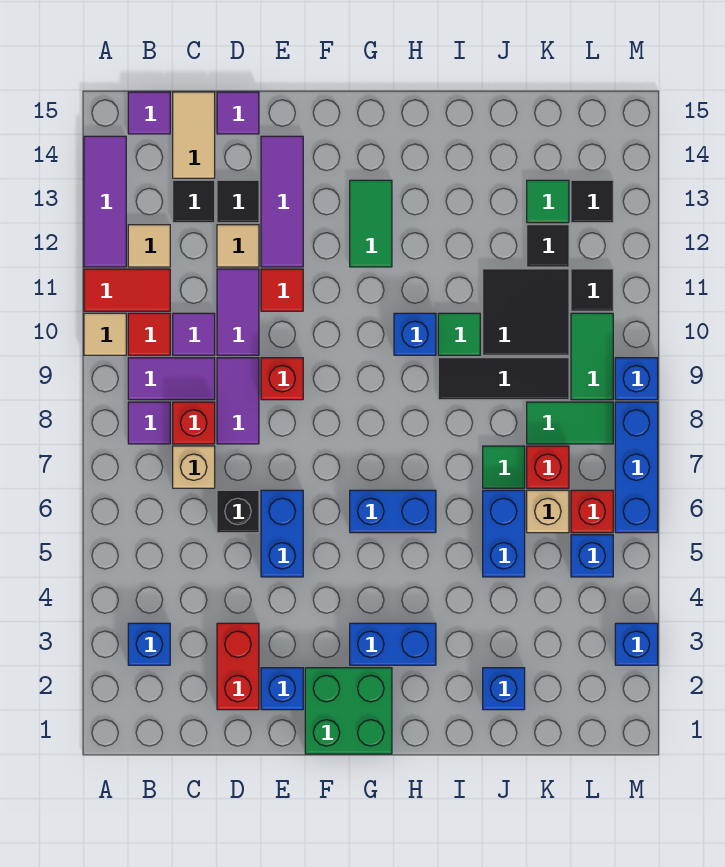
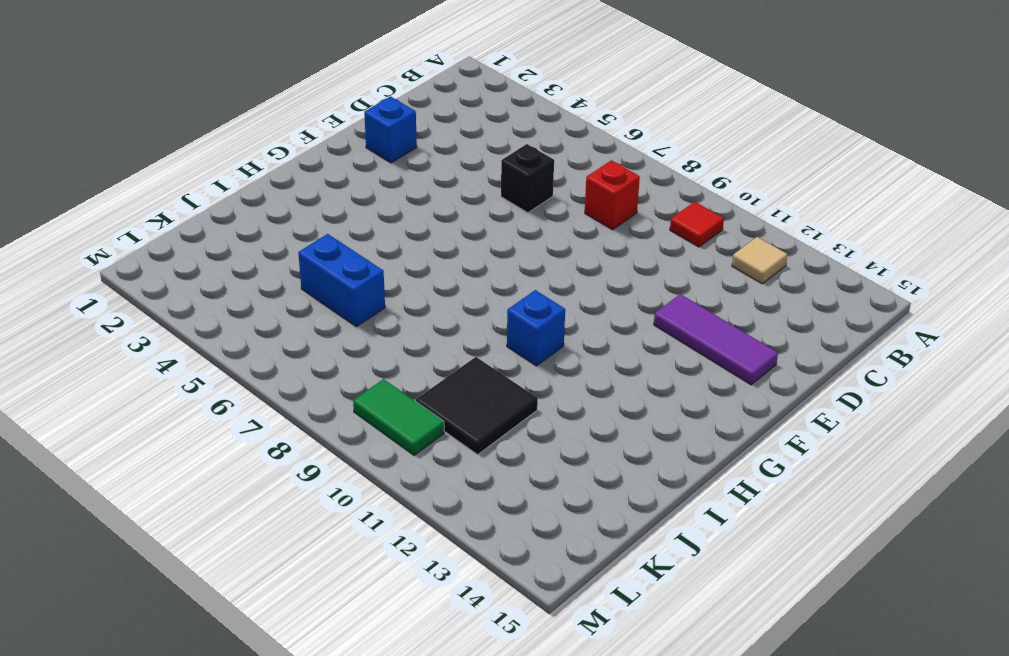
none -> tan tile A10 level 1
none -> red tile A11:B11 level 1
none -> purple tile A12:A14 level 1
none -> blue brick B3 level 1

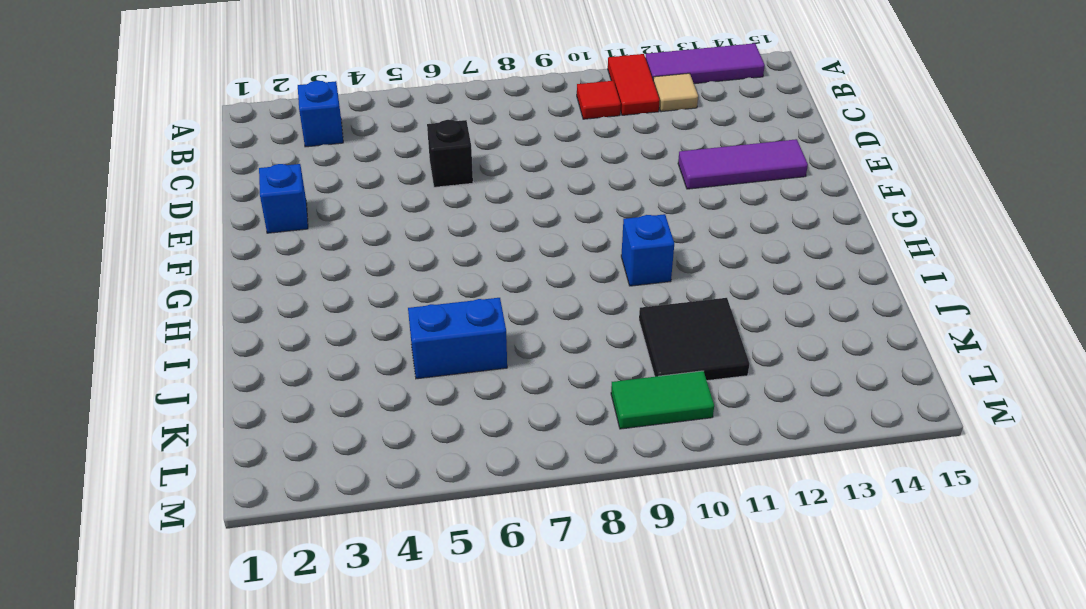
none -> tan tile A10 level 1
none -> purple tile B8 level 1
none -> purple tile B9:C9 level 1
none -> purple tile B15 level 1

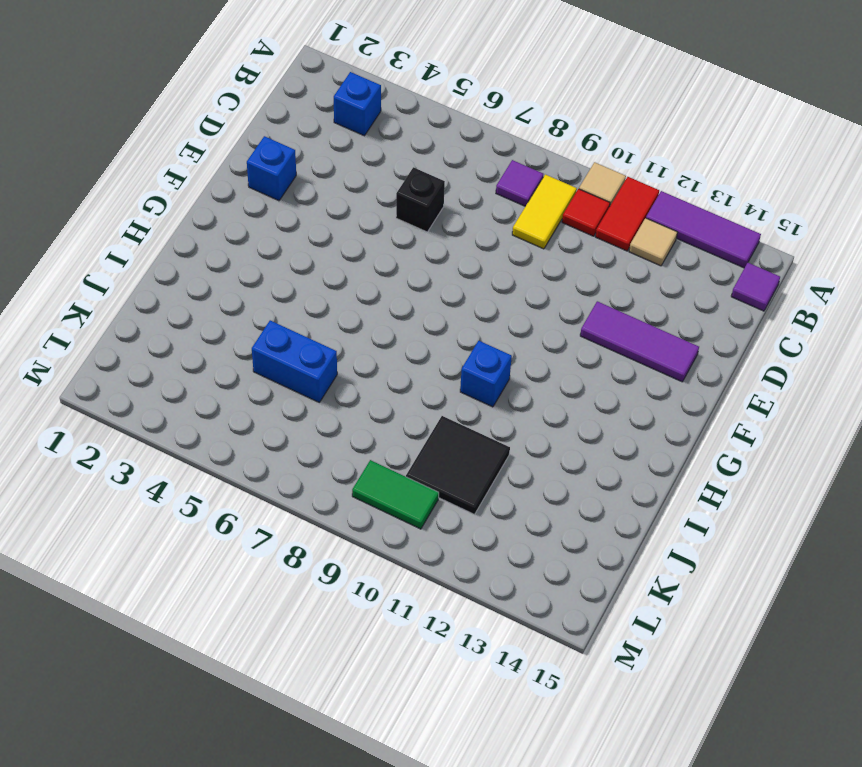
yellow tile B9:C9 level 1 -> purple tile B9:C9 level 1
none -> tan brick C7 level 1
none -> red brick C8 level 1
none -> purple tile C10 level 1
none -> black tile C13 level 1

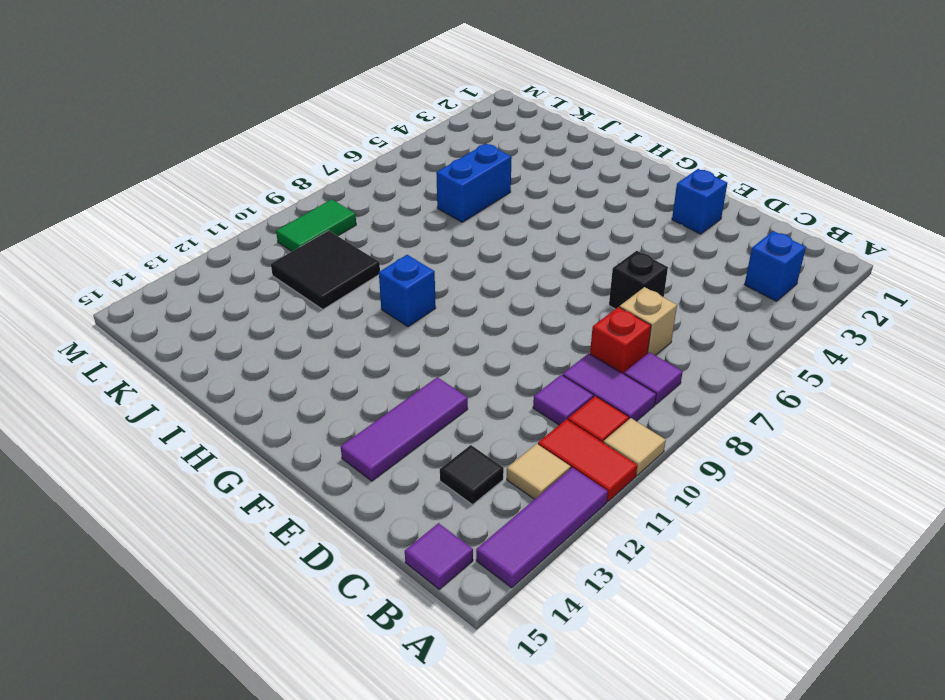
none -> tan tile C14:C15 level 1
none -> red brick D2:D3 level 1
none -> purple tile D8:D9 level 1
none -> purple tile D10:D11 level 1

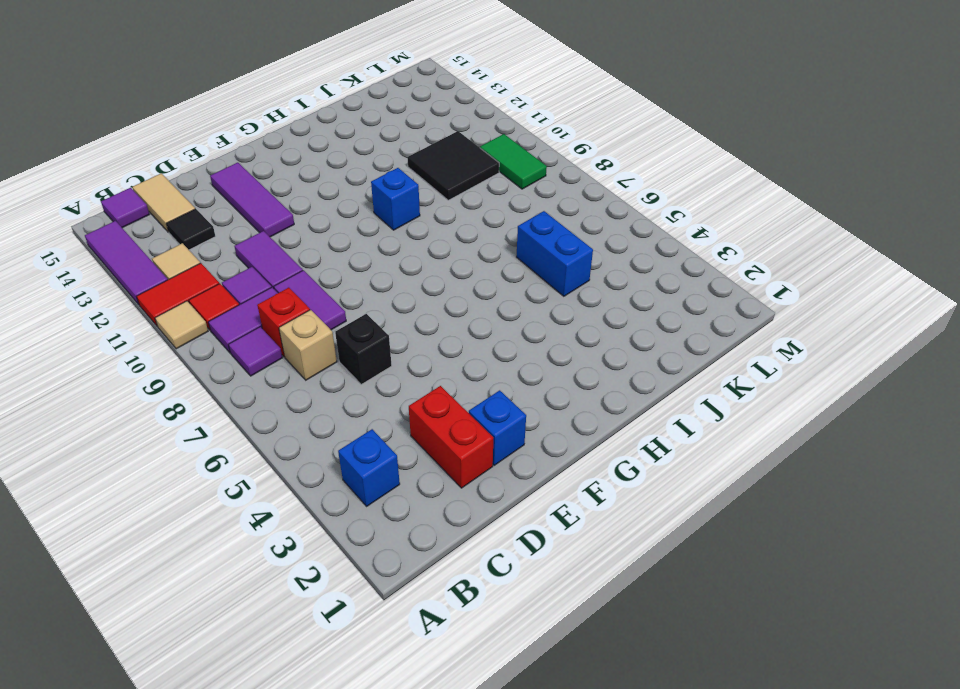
none -> tan tile D12 level 1
none -> black tile D13 level 1
none -> purple tile D15 level 1
none -> blue brick E5:E6 level 1

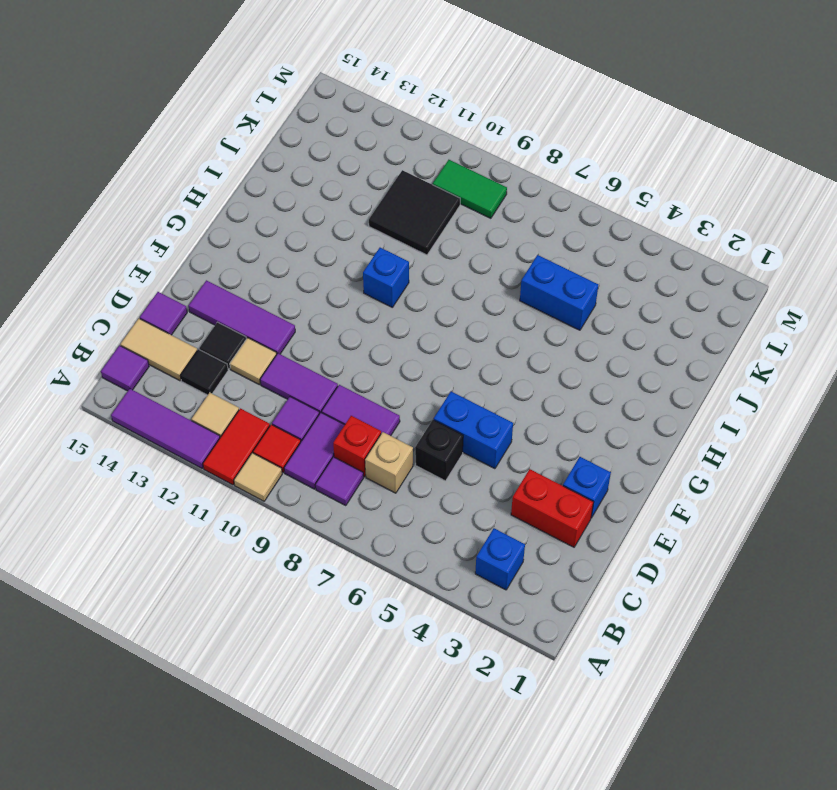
none -> red brick E9 level 1
none -> red tile E11 level 1
none -> green brick F1:G2 level 1
none -> blue brick G3:H3 level 1

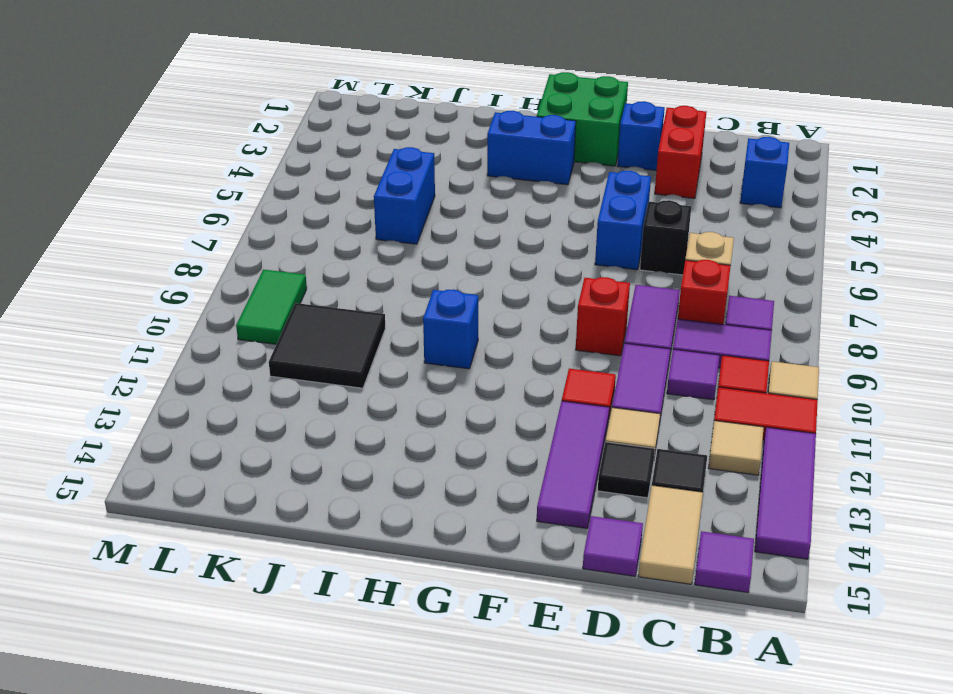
none -> blue brick G6:H6 level 1
none -> green tile G12:G13 level 1
none -> black tile I9:K9 level 1
none -> green tile I10 level 1

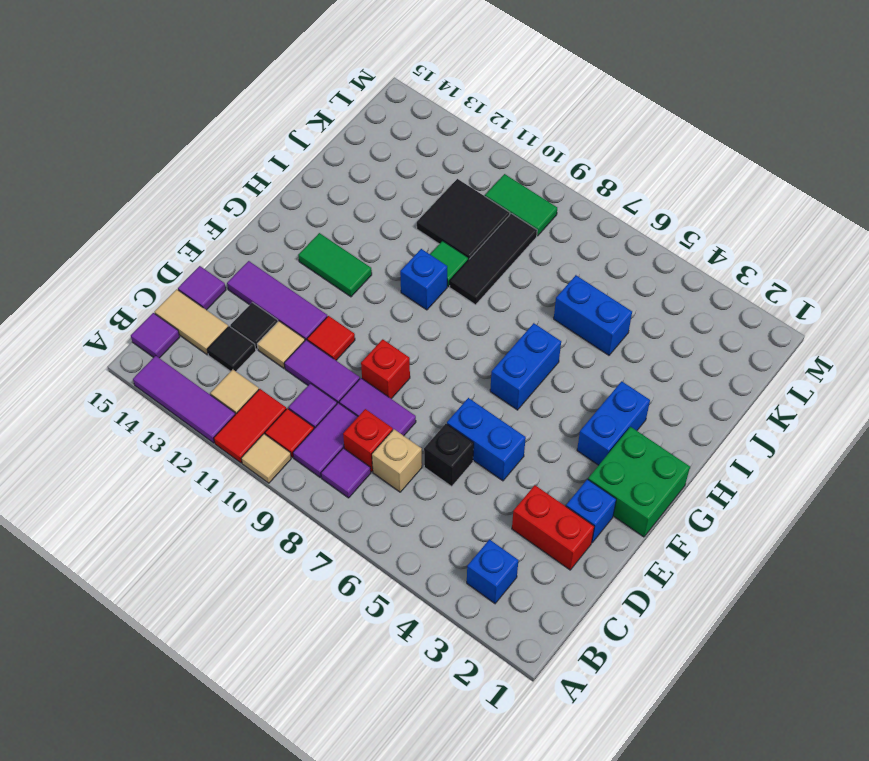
none -> blue brick J2 level 1
none -> green tile J7 level 1
none -> tan brick K6 level 1
none -> red brick K7 level 1

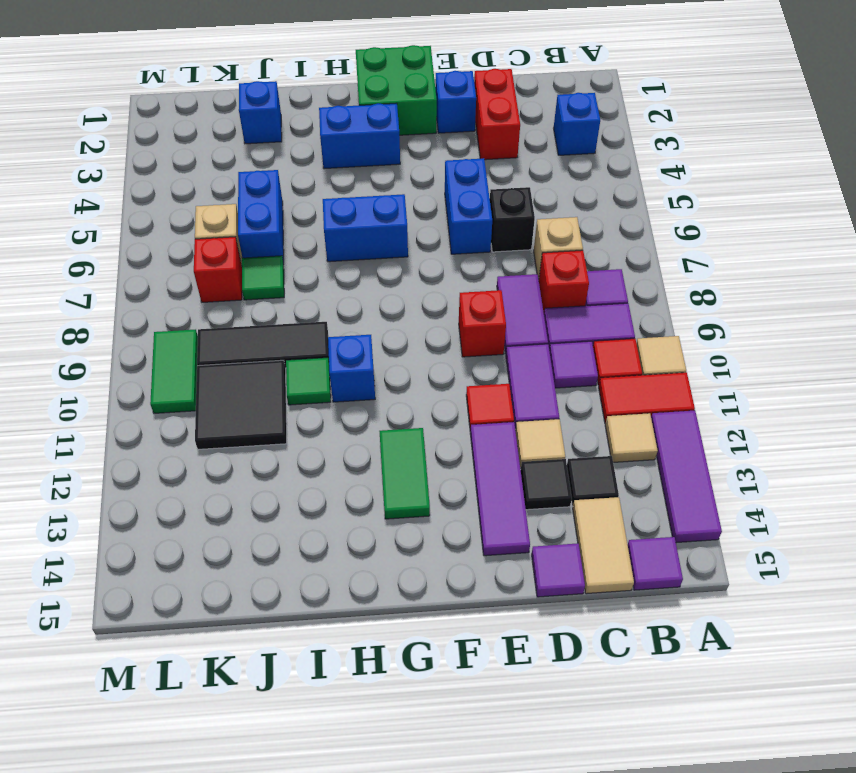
none -> green tile K8:L8 level 1
none -> black tile K12 level 1
none -> green tile K13 level 1
none -> blue brick L5 level 1

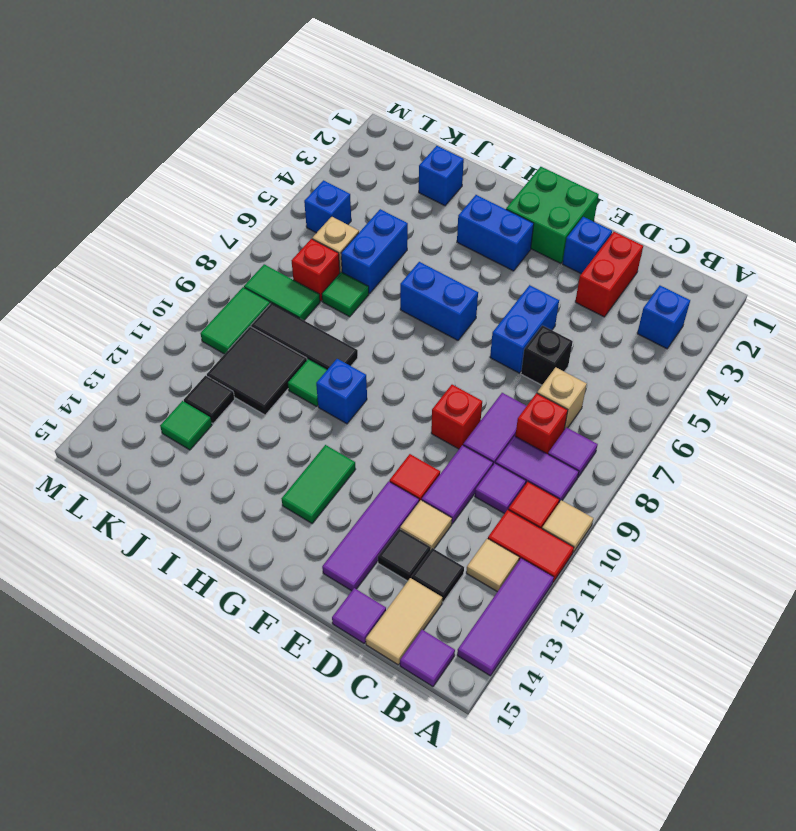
none -> red brick L6 level 1
none -> black tile L11 level 1
none -> black tile L13 level 1
none -> blue brick M3 level 1

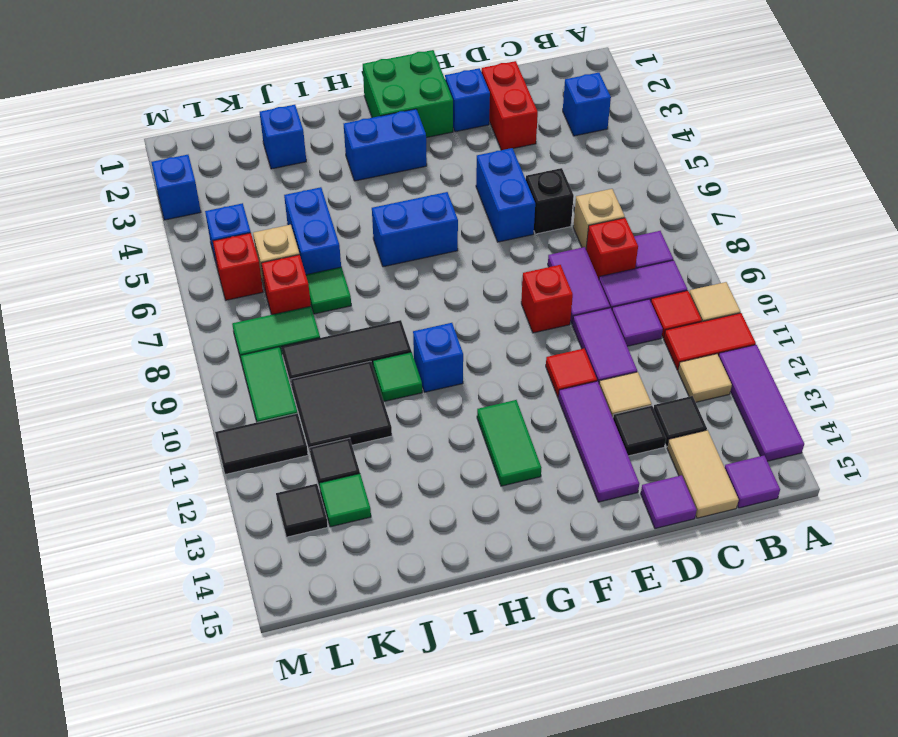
black tile L11:M11 level 1 -> black tile L11 level 1
none -> blue brick M6:M8 level 1
none -> blue brick M9 level 1

